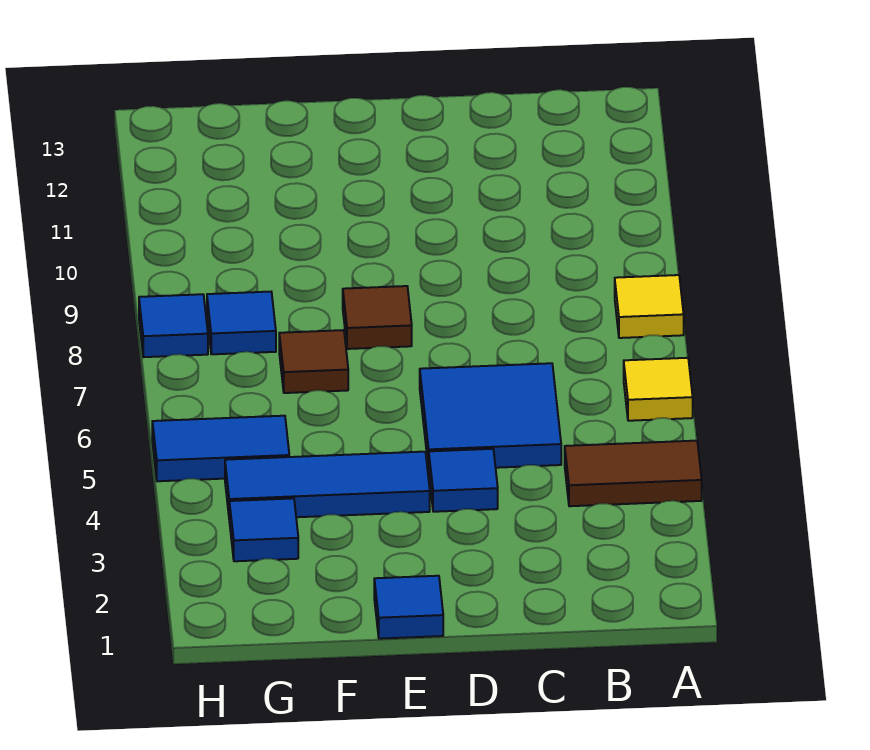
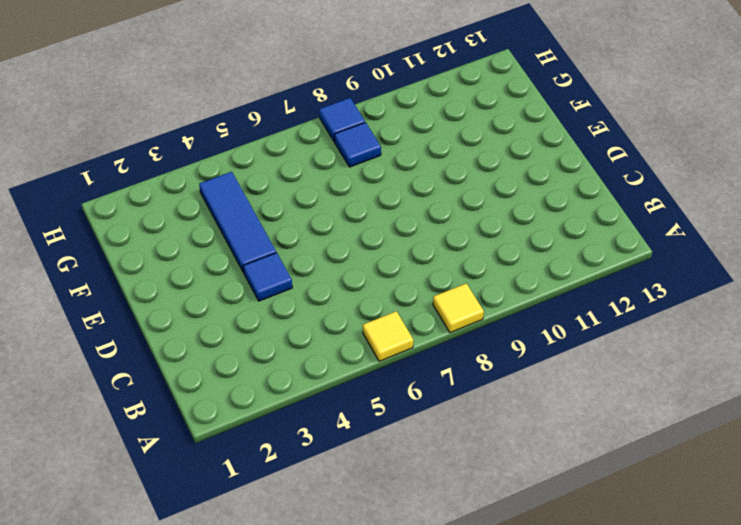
none -> brown tile A4:B4 level 1
none -> blue tile C5:D6 level 1
none -> blue tile E1 level 1

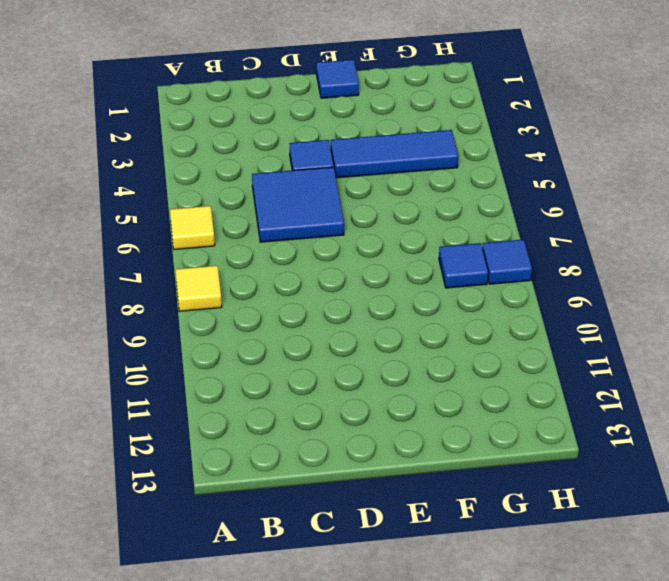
none -> brown tile A4:B4 level 1
none -> brown tile E8 level 1
none -> brown tile F7 level 1

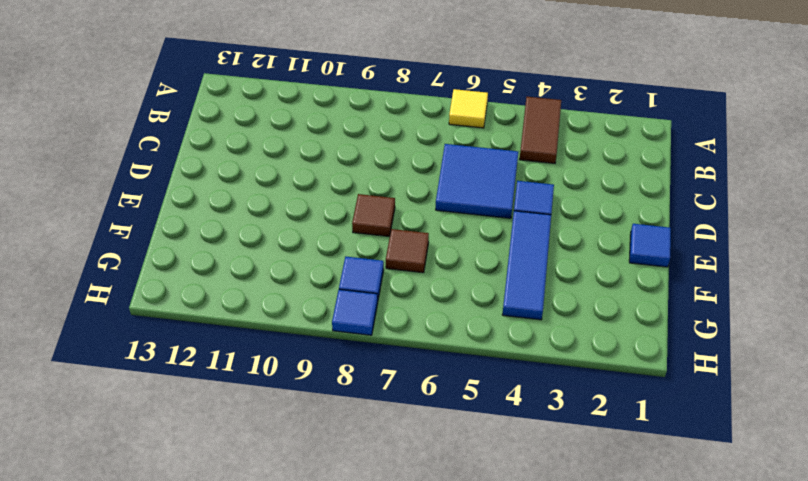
none -> yellow tile A8 level 1
none -> blue tile G3 level 1
none -> blue tile G5:H5 level 1

